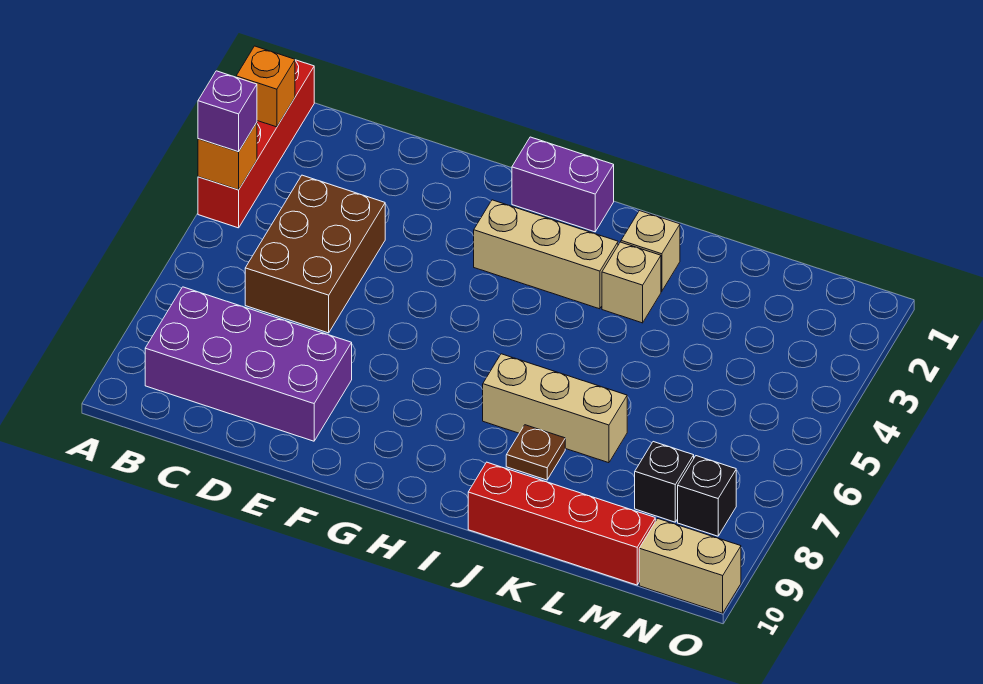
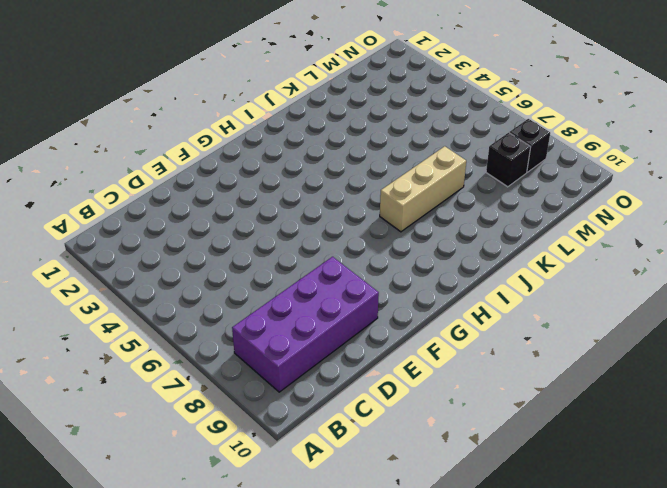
none -> red brick A1:A4 level 1
none -> brown brick C4:D6 level 1
none -> purple brick G1:H1 level 1

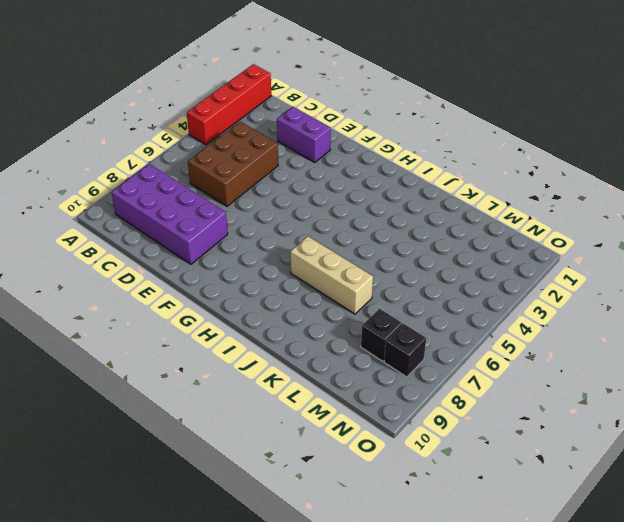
purple brick D2:E2 level 1 -> purple brick G1:H1 level 1
none -> tan brick G3:I3 level 1
none -> tan brick J2 level 1
none -> tan brick J3 level 1

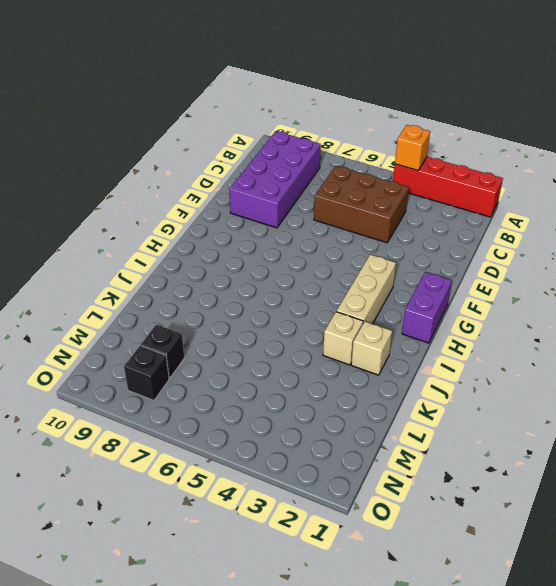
none -> tan brick I7:K7 level 1
none -> brown plate J8 level 1
none -> red brick J10:M10 level 1

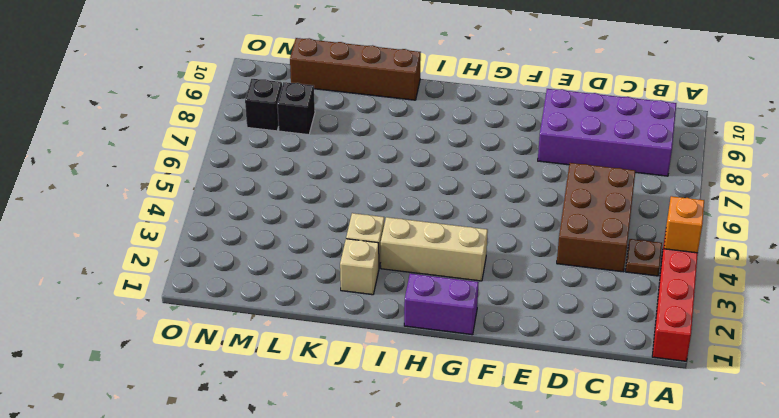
brown plate B4 level 1 -> brown plate J8 level 1
brown brick J10:M10 level 1 -> red brick J10:M10 level 1
none -> tan brick I7:K7 level 1
none -> tan brick N10:O10 level 1
none -> orange brick A2 level 2

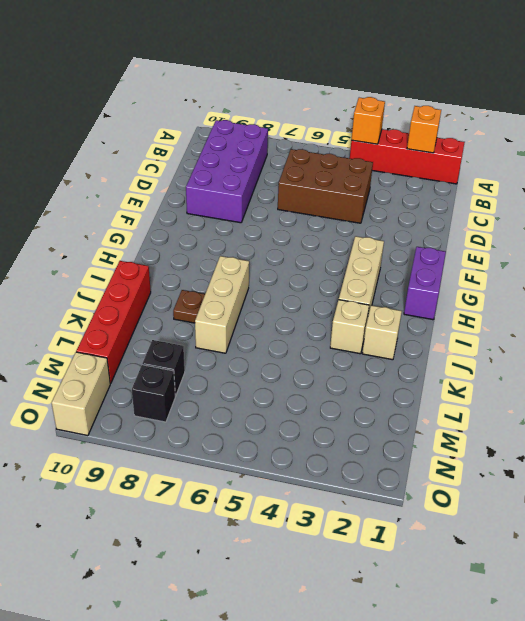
none -> purple brick A4 level 3

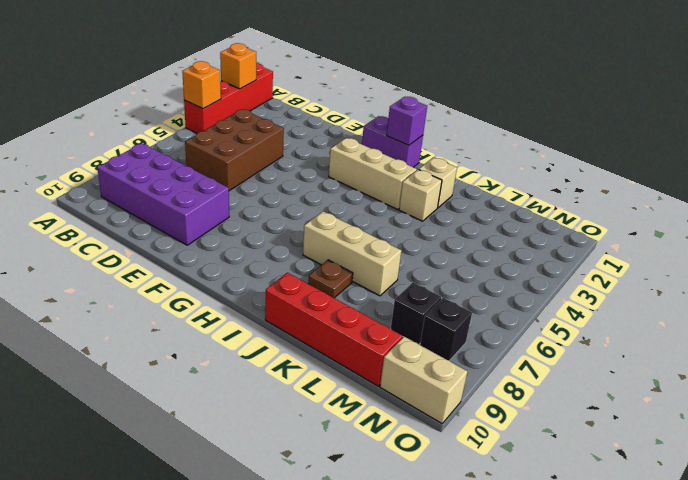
purple brick H1 level 2 -> purple brick A4 level 3

